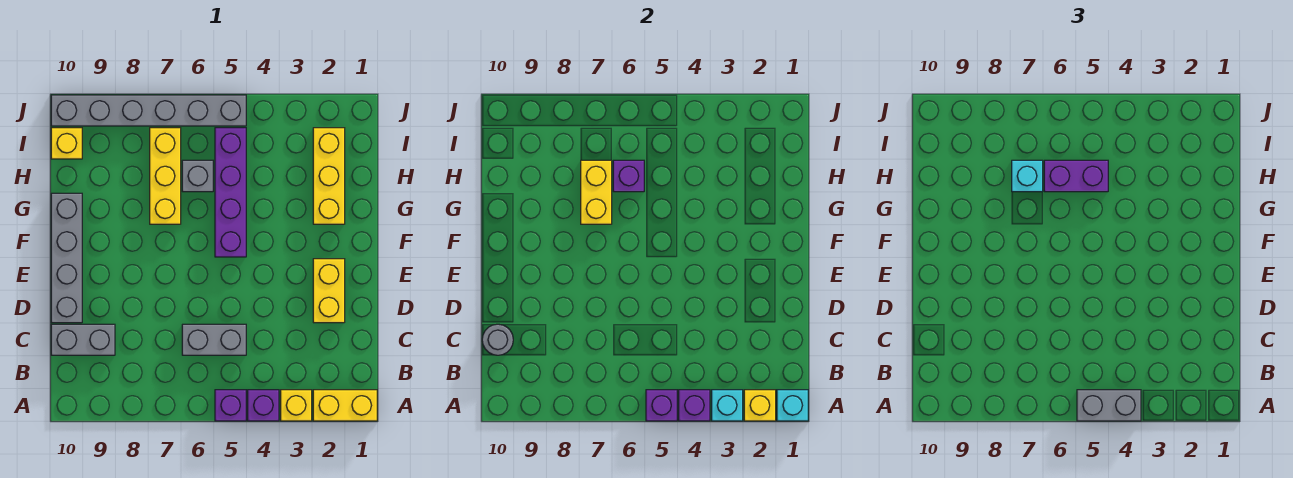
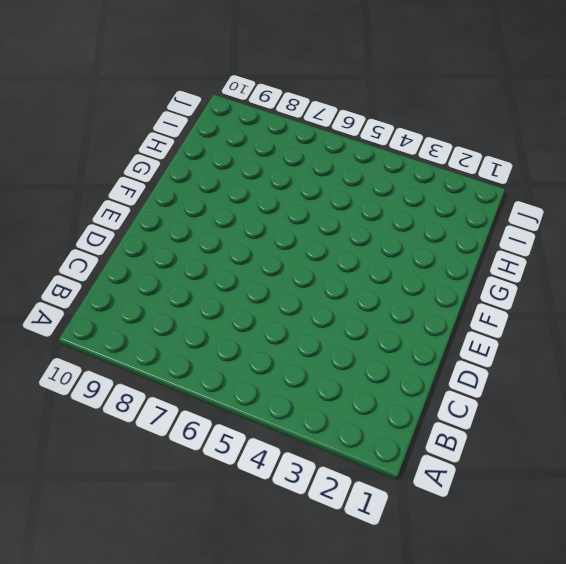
none -> yellow brick A1:A2 level 1
none -> yellow brick A3 level 1
none -> purple brick A4 level 1

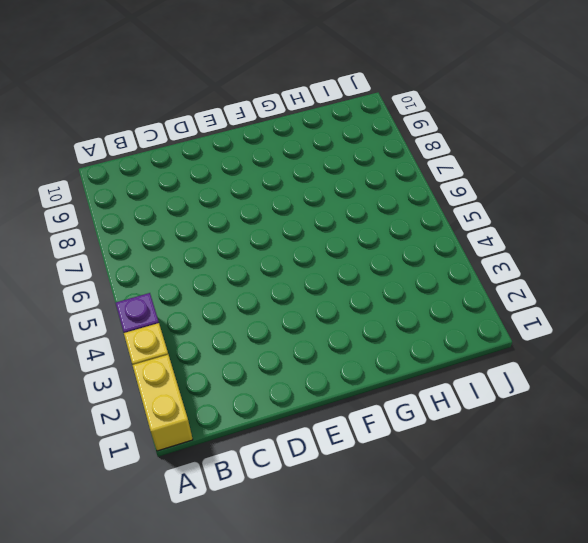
none -> purple brick A5 level 1
none -> grey brick C5:C6 level 1
none -> grey brick C9:C10 level 1

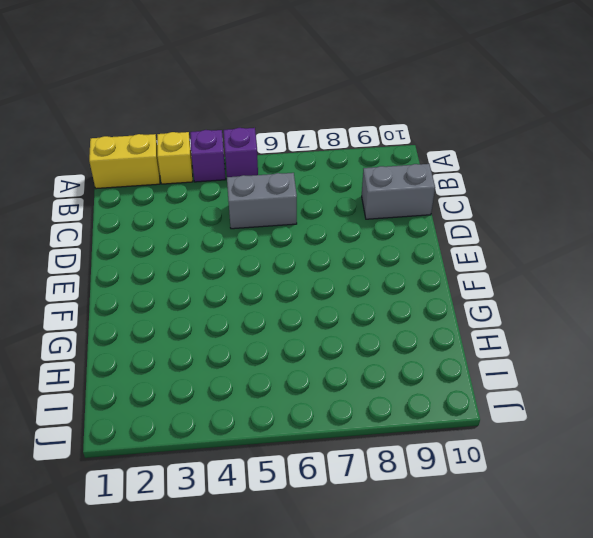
none -> yellow brick D2:E2 level 1
none -> grey brick D10:G10 level 1
none -> purple brick F5:I5 level 1

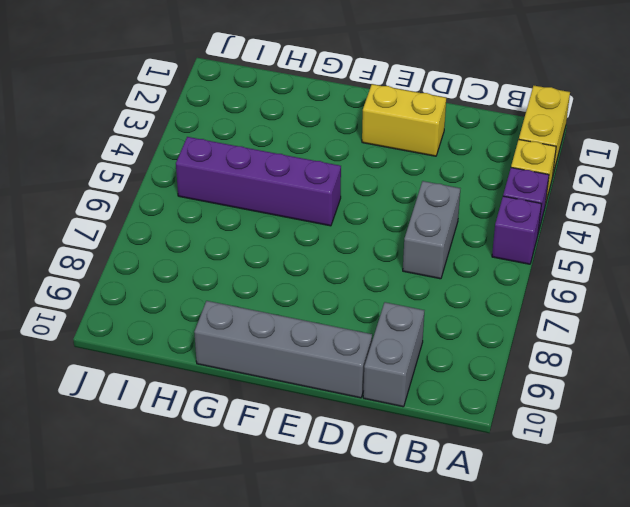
none -> yellow brick G2:I2 level 1
none -> yellow brick G7:I7 level 1
none -> grey brick H6 level 1

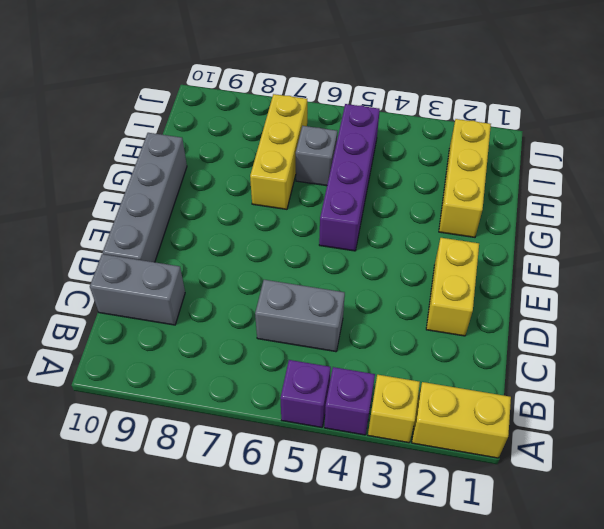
none -> yellow brick I10 level 1
none -> grey brick J5:J10 level 1
none -> cyan brick A1 level 2

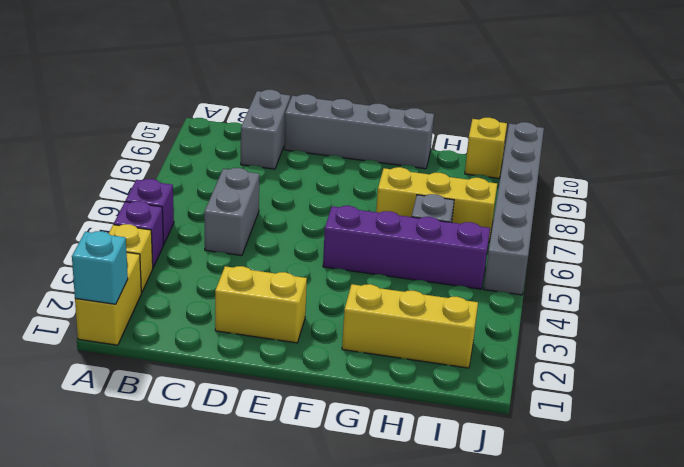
none -> yellow brick A2 level 2
none -> cyan brick A3 level 2
none -> purple brick A4 level 2

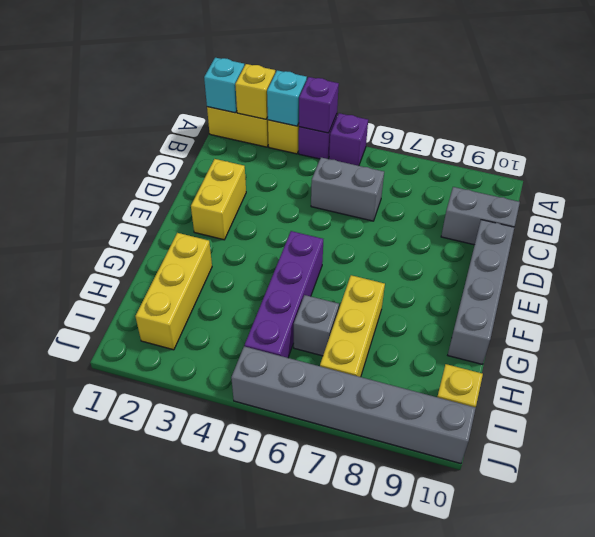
none -> purple brick A5 level 2
none -> grey round brick C10 level 2
none -> yellow brick G7:H7 level 2

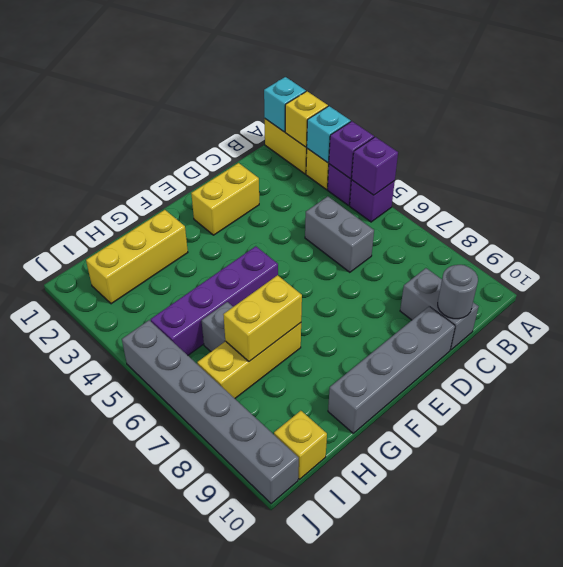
none -> purple brick H6 level 2
none -> grey brick A4:A5 level 3
none -> purple brick H5:H6 level 3

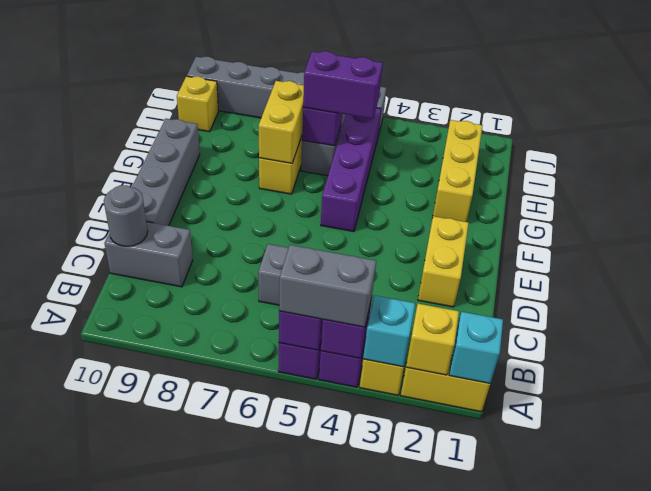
none -> cyan brick H7 level 3

